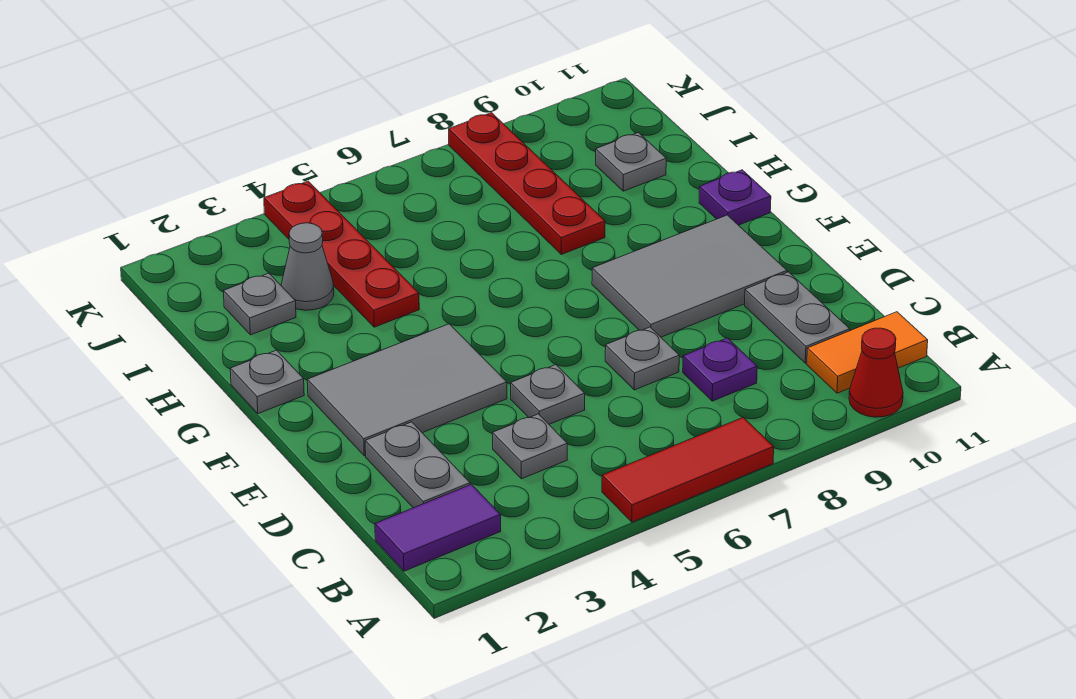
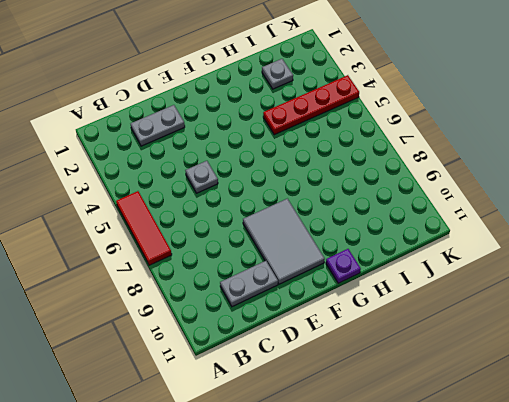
none -> red cone A10 level 1
none -> purple tile B1:B2 level 1
none -> orange tile B10:B11 level 1

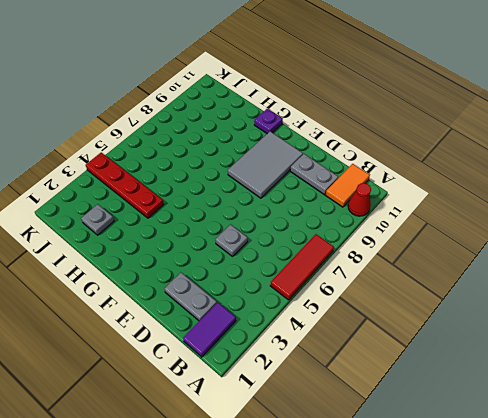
none -> grey plate C4 level 1
none -> purple plate C8 level 1
none -> grey plate D7 level 1

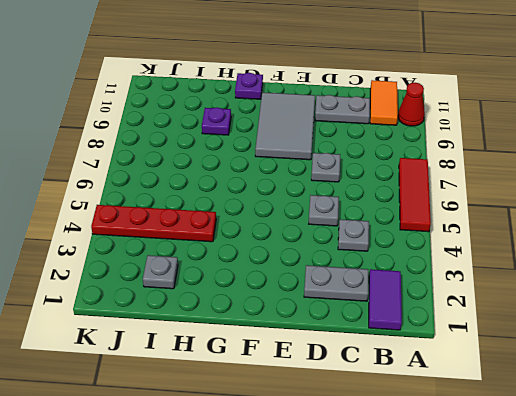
purple plate H9 level 1 -> purple plate C8 level 1
none -> grey tile E2:F4 level 1
none -> grey plate G1 level 1
none -> red plate H8:K8 level 1

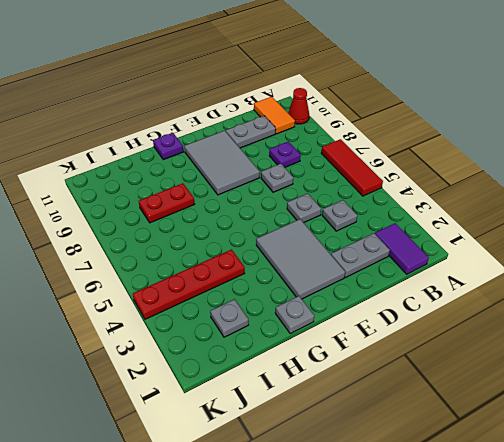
red plate H8:I8 level 1 -> red plate H8:K8 level 1
none -> grey cone I3 level 1
none -> grey plate I10 level 1

